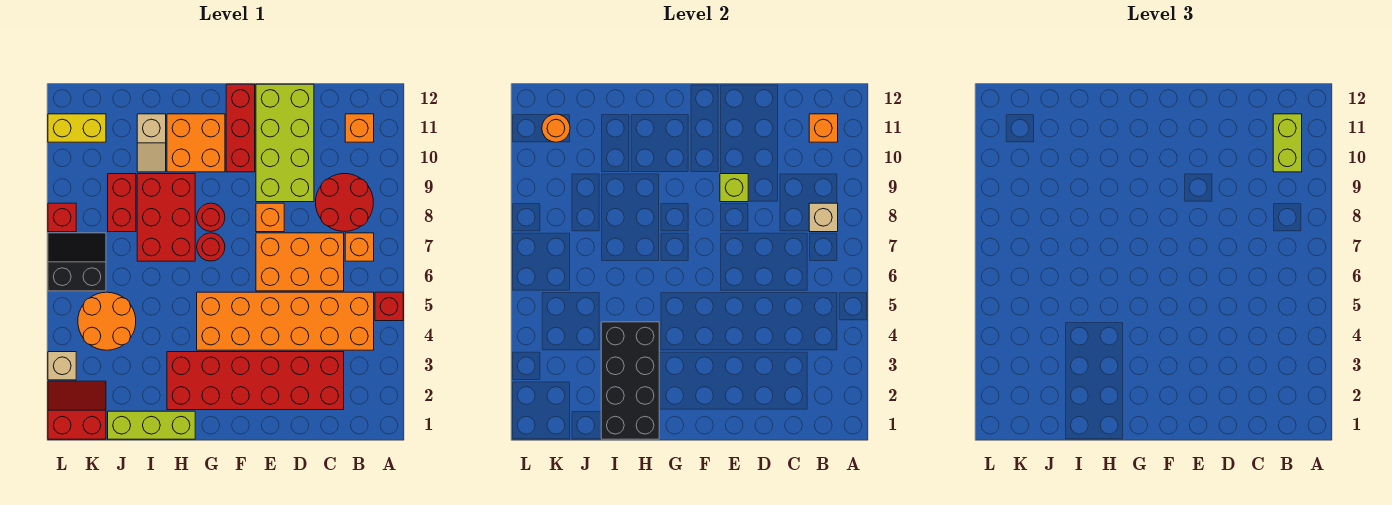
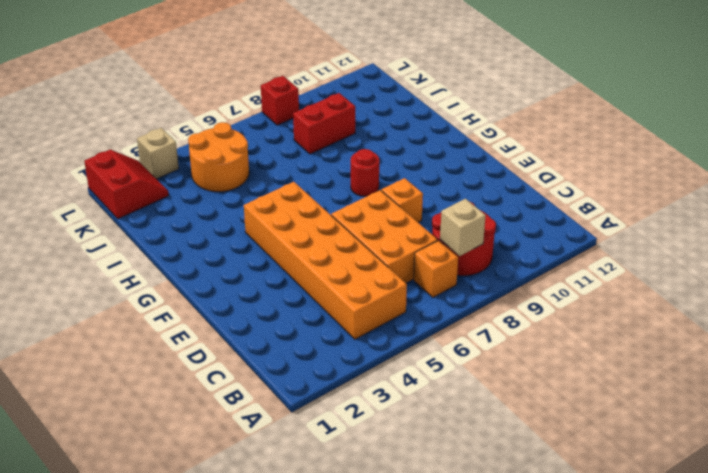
none -> red brick A5 level 1
none -> orange brick B11 level 1
none -> red brick C2:H3 level 1

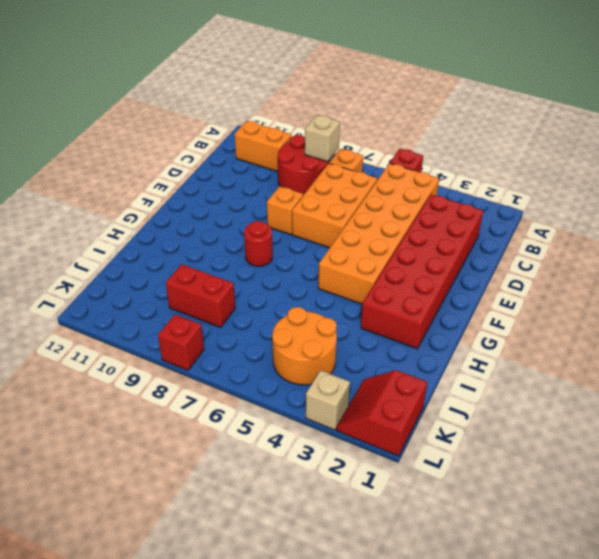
orange brick B10:B11 level 1 -> orange brick B11 level 1
none -> lime brick D9:E12 level 1
none -> red brick F10:F12 level 1
none -> red round brick G7 level 1

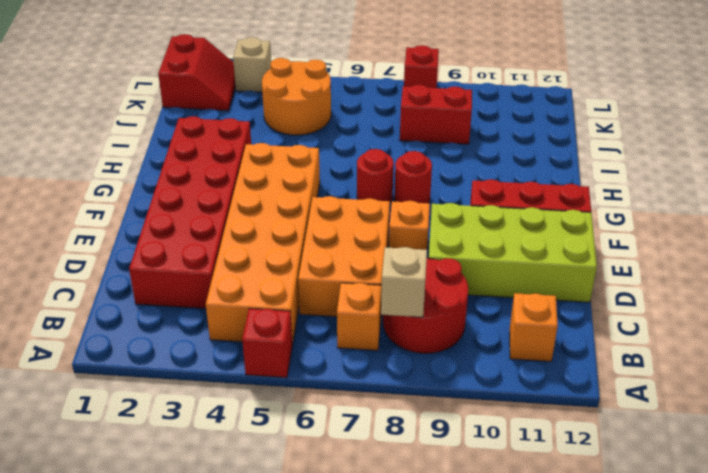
none -> orange brick G10:H11 level 1
none -> lime brick H1:J1 level 1
none -> red brick H7:I9 level 1

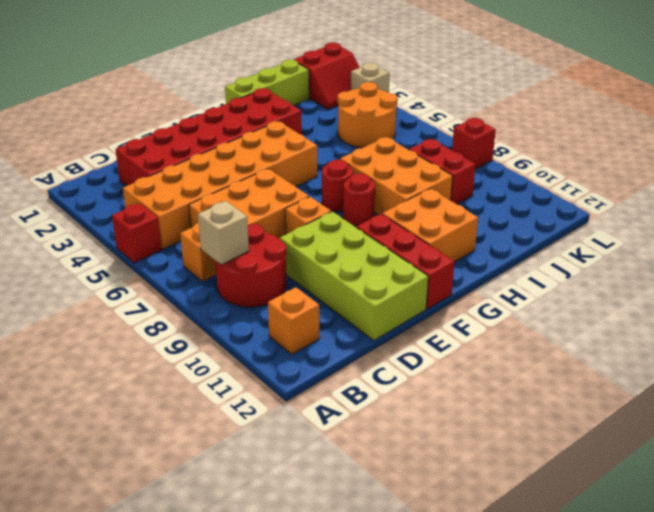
orange brick H7:I9 level 1 -> red brick H7:I9 level 1
none -> tan slope I10:I11 level 1 top 11
none -> black slope K6:L7 level 1 top 6
none -> yellow brick K11:L11 level 1

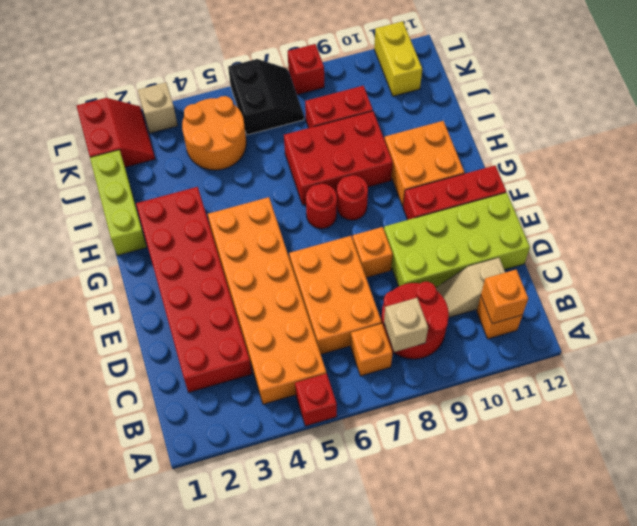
tan slope C10:C11 level 1 top 11 -> tan slope I10:I11 level 1 top 11
none -> lime brick E9 level 2
none -> black brick H1:I4 level 2
none -> orange round brick K11 level 2

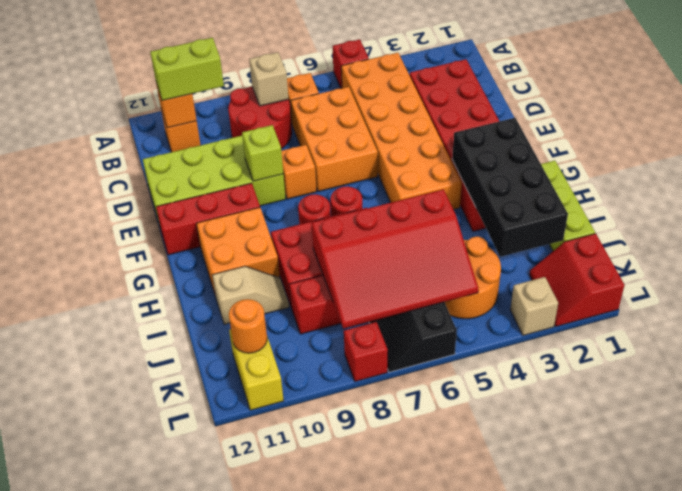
black brick G2:J3 level 2 -> black brick H1:I4 level 2
red slope I5:K8 level 2 top I -> none

